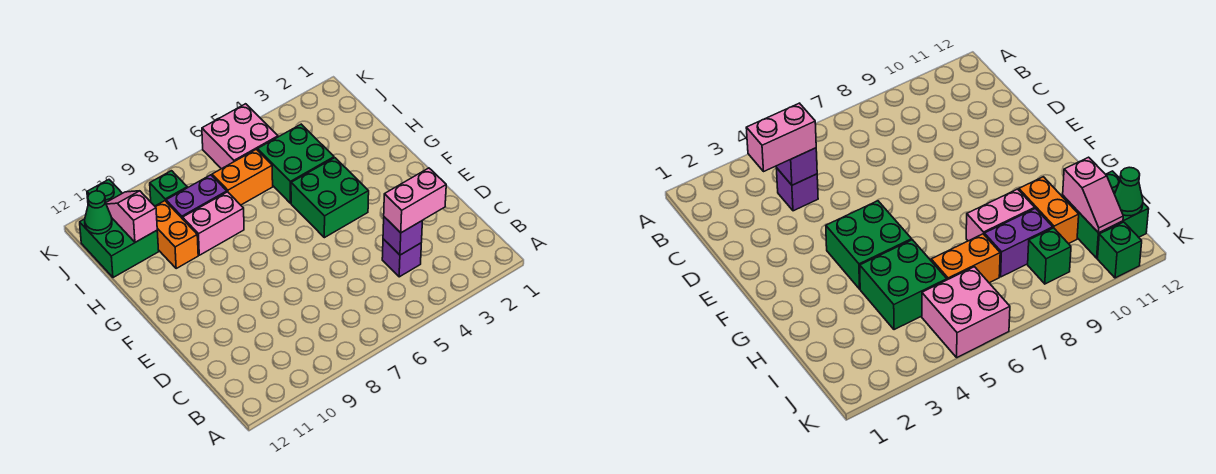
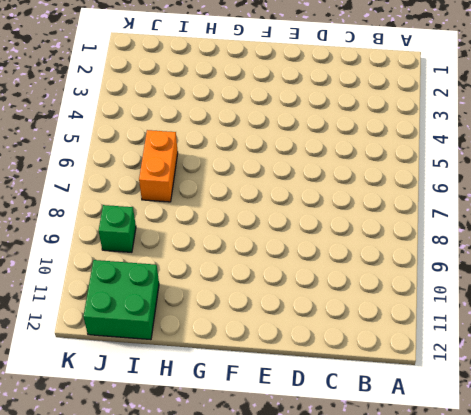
none -> purple brick C4 level 1
none -> green brick F4:G5 level 1
none -> green brick H4:I5 level 1

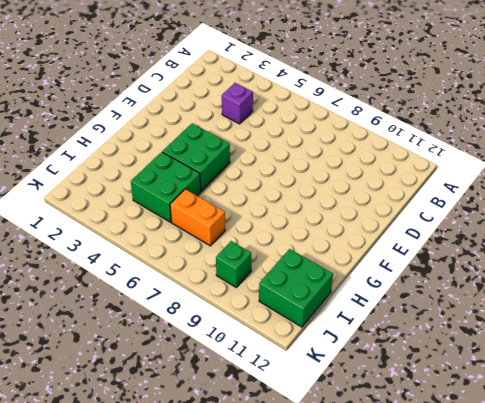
none -> pink brick H8:H9 level 1
none -> orange brick H10:I10 level 1
none -> purple brick I8:I9 level 1

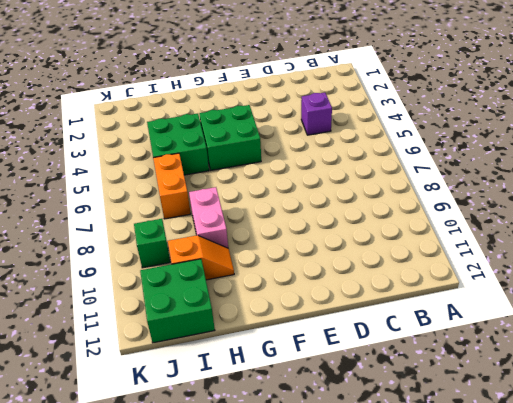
orange slope H10:I10 level 1 top I -> orange brick H10:I10 level 1
none -> purple brick I8:I9 level 1
none -> pink brick J5:K6 level 1
none -> green brick K11 level 1

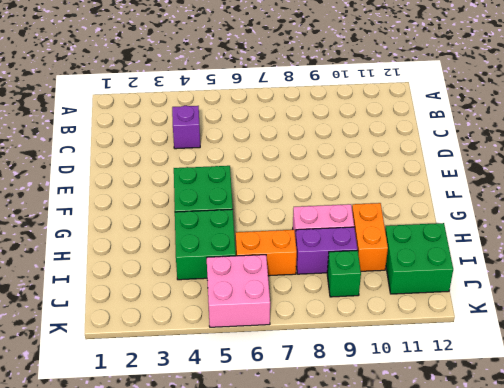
none -> green brick K11 level 1
none -> purple brick C4 level 2
none -> pink slope I11:J11 level 2 top I

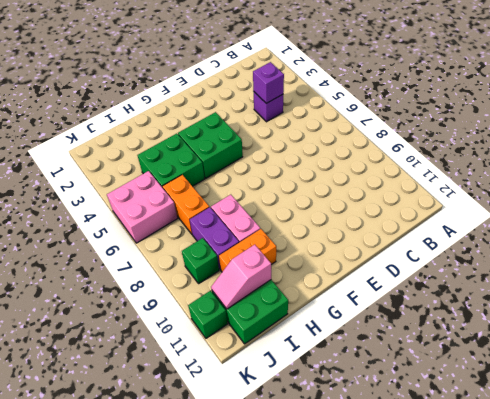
none -> green cone J12 level 2
none -> pink brick C3:C4 level 3

